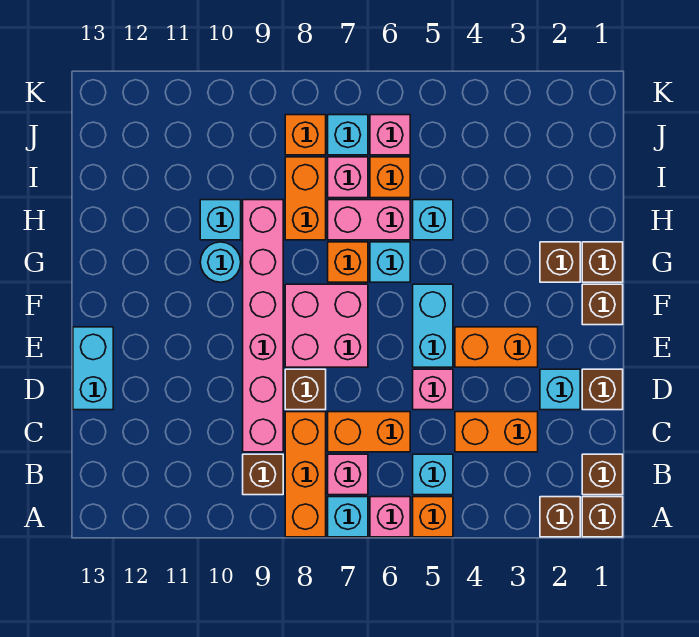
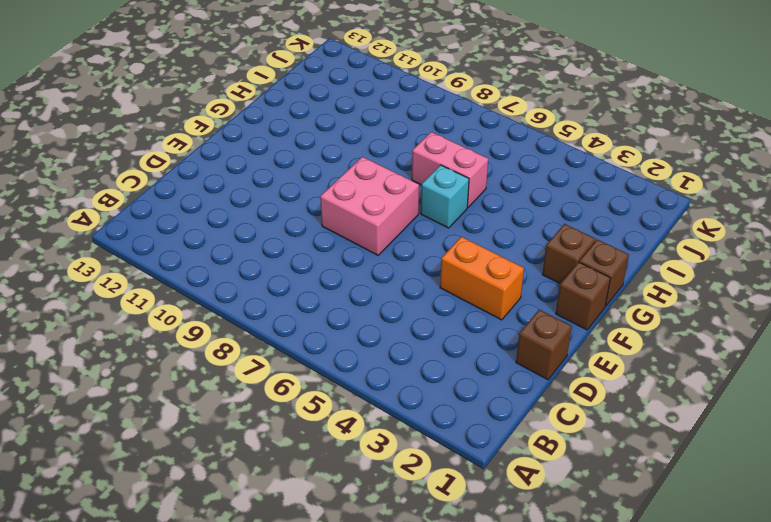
none -> brown brick A1 level 1
none -> brown brick A2 level 1
none -> orange brick A5 level 1
none -> pink brick A6 level 1

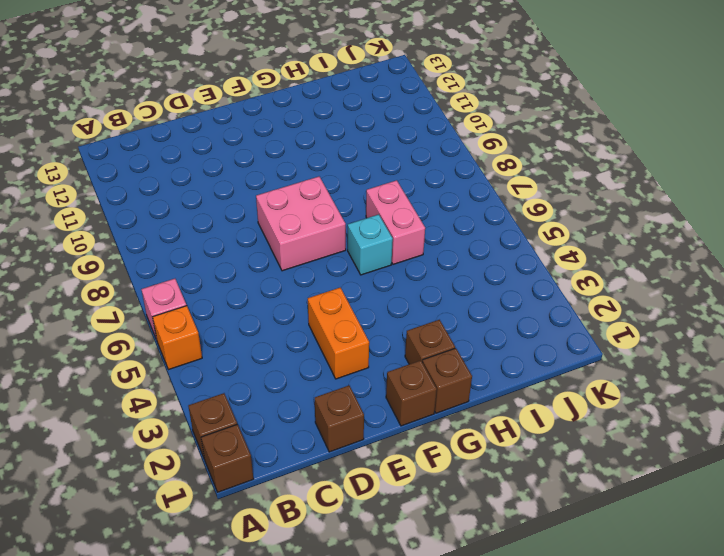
none -> cyan brick A7 level 1
none -> orange brick A8:C8 level 1
none -> brown brick B1 level 1
none -> cyan brick B5 level 1

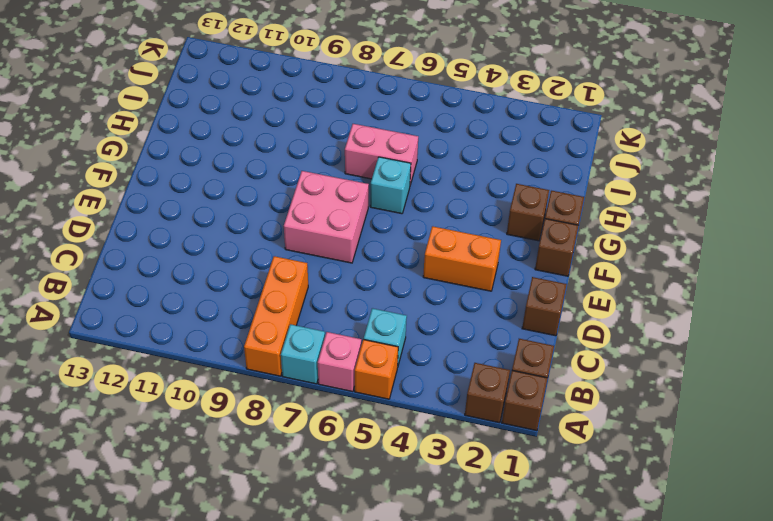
none -> pink brick B7 level 1
none -> brown brick B9 level 1
none -> orange brick C3:C4 level 1
none -> orange brick C6:C7 level 1

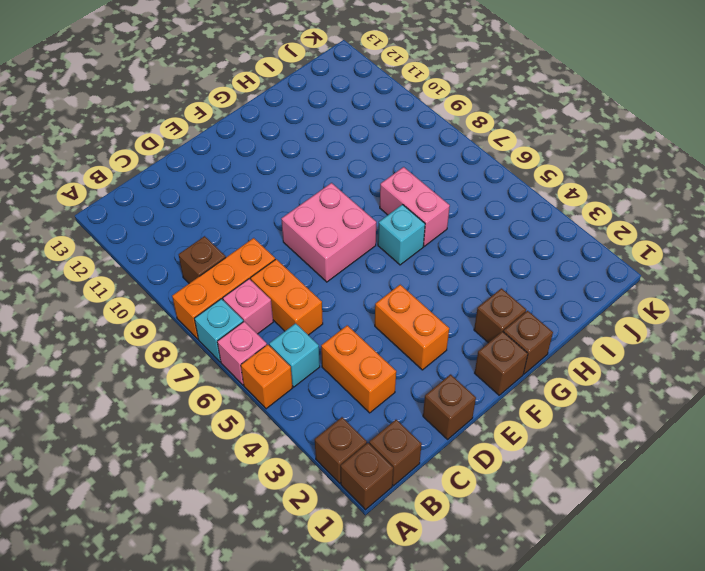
none -> pink brick C9:H9 level 1
none -> cyan brick D2 level 1
none -> pink brick D5 level 1
none -> brown brick D8 level 1

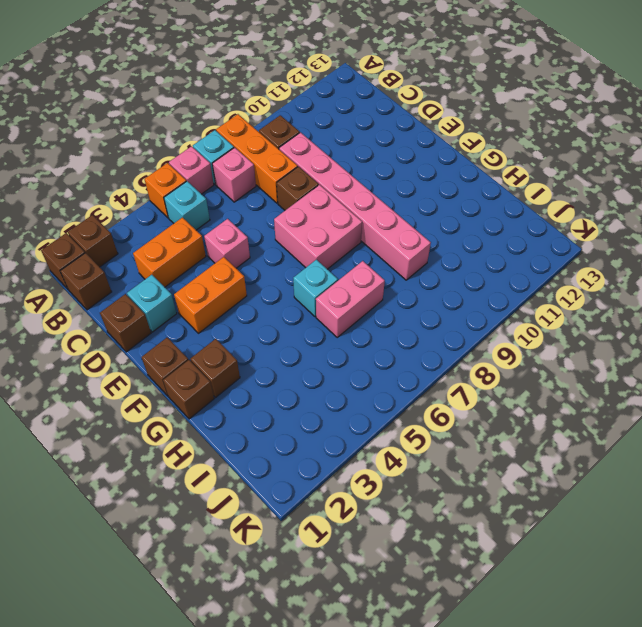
none -> orange brick C6:C7 level 1
none -> cyan brick D13:E13 level 1
none -> cyan brick E5:F5 level 1
none -> orange brick G7 level 1

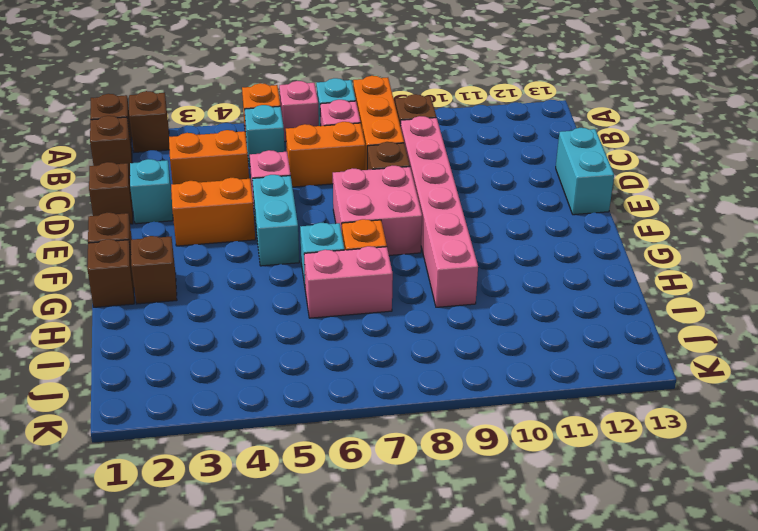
none -> cyan round brick G10 level 1
none -> cyan brick H5 level 1
none -> orange brick H8:I8 level 1
none -> cyan brick H10 level 1

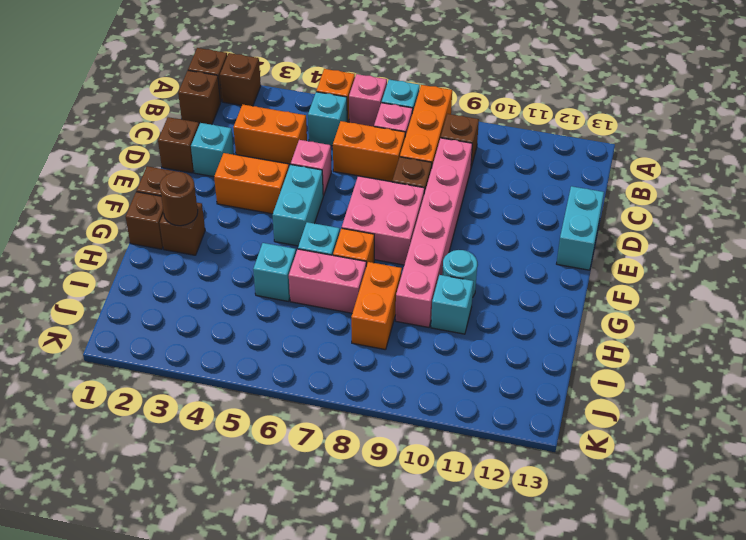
brown round brick G2 level 2 -> none
none -> orange brick I6 level 1
none -> pink brick I7 level 1
none -> pink brick J6 level 1
none -> cyan brick J7 level 1

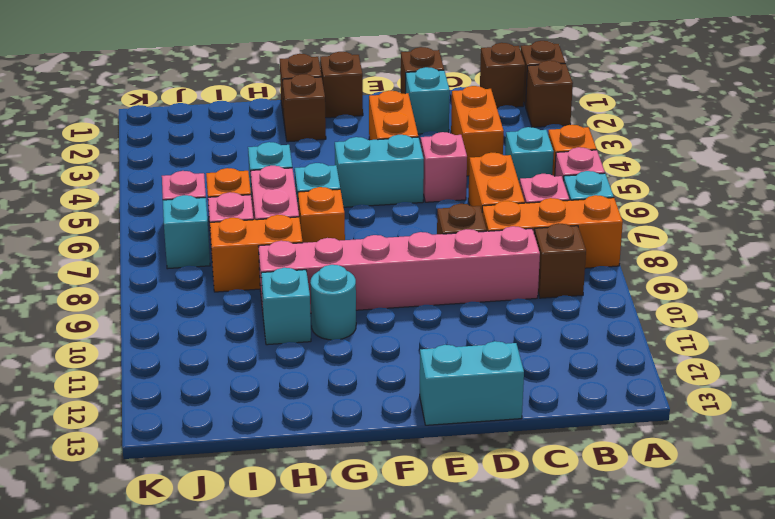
none -> pink brick E7:F8 level 1
none -> orange brick J8 level 1

